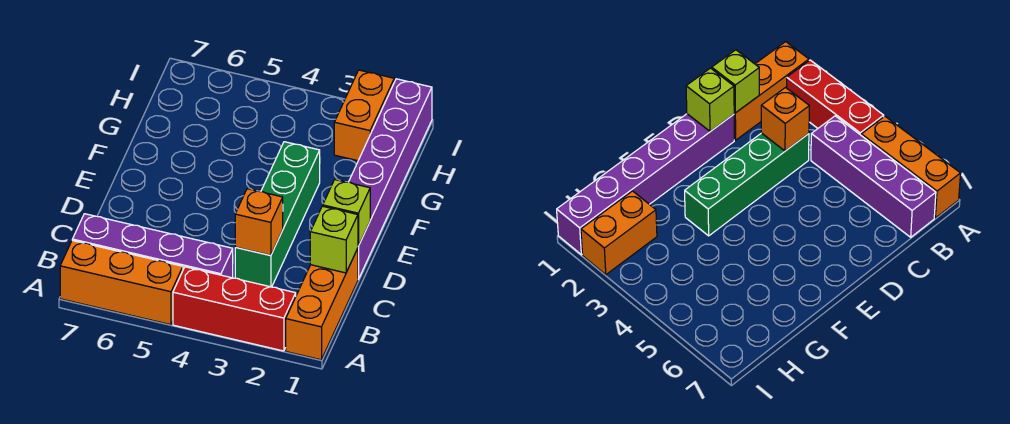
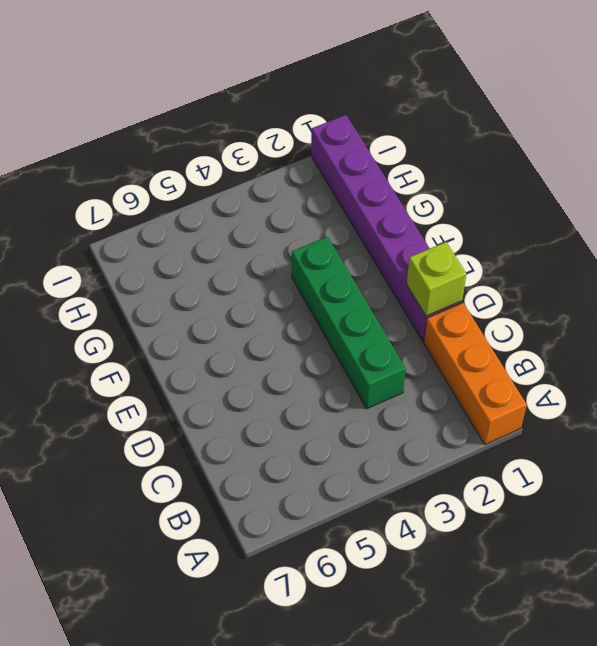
none -> red brick A2:A4 level 1
none -> orange brick A5:A7 level 1

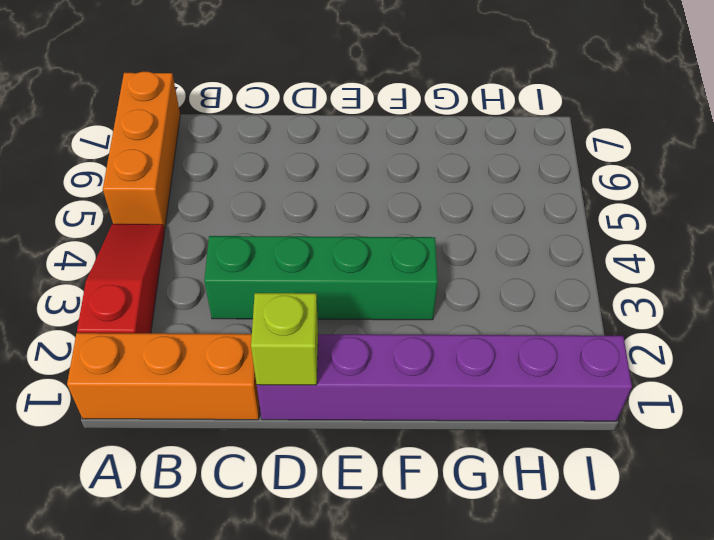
red slope A2:A4 level 1 top 2 -> red brick A2:A4 level 1
none -> purple brick B4:B7 level 1
none -> orange brick H2:I2 level 1

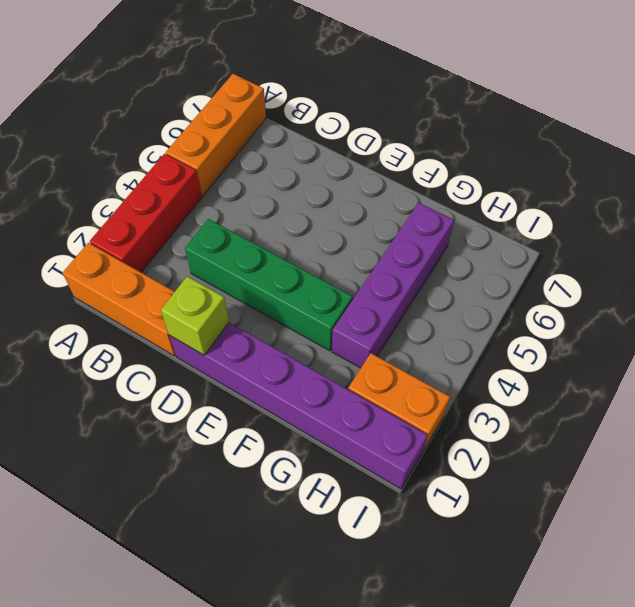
purple brick G3:G6 level 1 -> purple brick B4:B7 level 1
none -> lime brick C1 level 2
none -> orange brick C3 level 2

